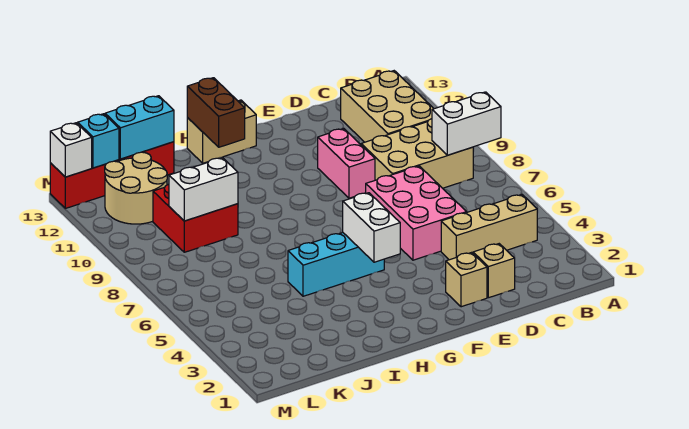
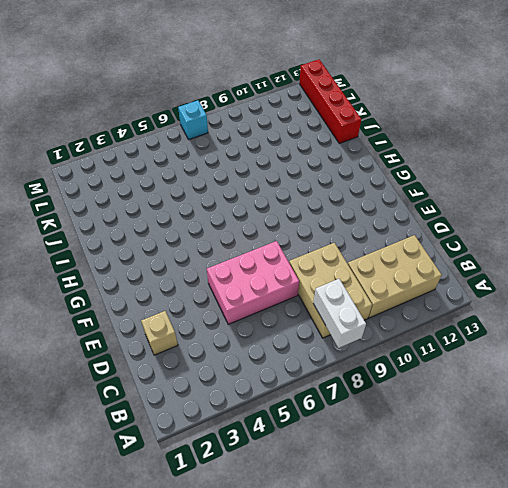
cyan brick M7 level 1 -> cyan brick L13 level 2
none -> tan brick B4:D4 level 1
none -> tan brick E2 level 1
none -> pink brick E9:E10 level 1

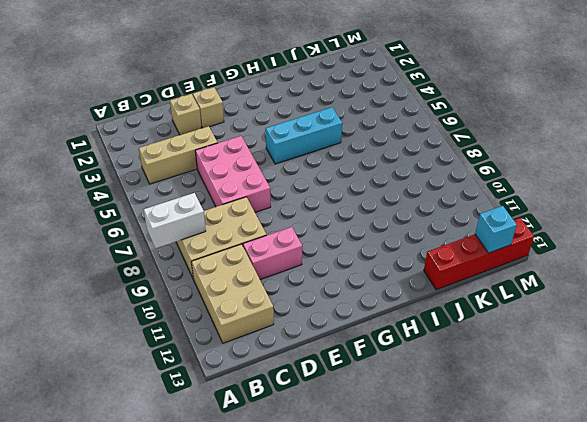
pink brick D10:E10 level 1 -> pink brick E9:E10 level 1
none -> tan brick G13:H13 level 1
none -> red brick J9:K10 level 1
none -> tan round brick K11:L12 level 1

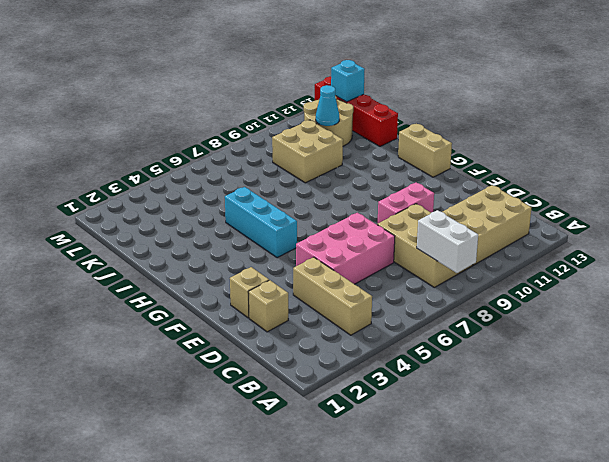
tan brick J9:K10 level 1 -> red brick J9:K10 level 1
cyan cone K11 level 2 -> none
none -> white brick G4:G5 level 2
none -> brown brick H12:H13 level 2
none -> white brick J9:K9 level 2

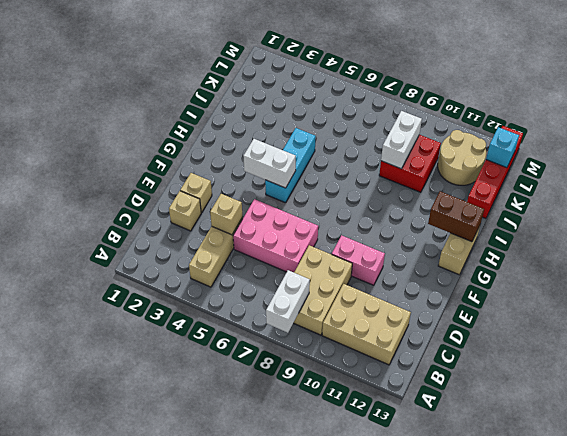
tan brick D4 level 2 -> none
none -> cyan brick J13:K13 level 2
none -> white brick M13 level 2

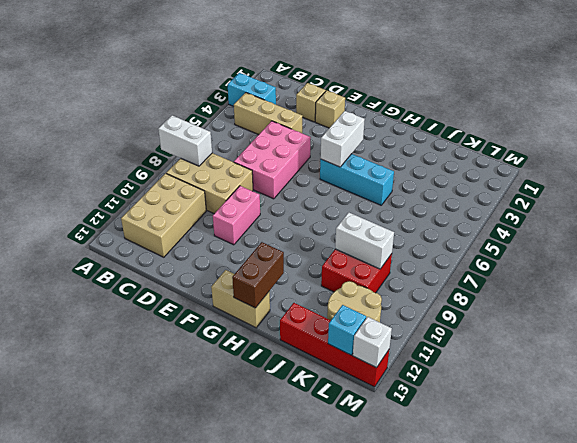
cyan brick A3:B3 level 1 -> cyan brick J13:K13 level 2

